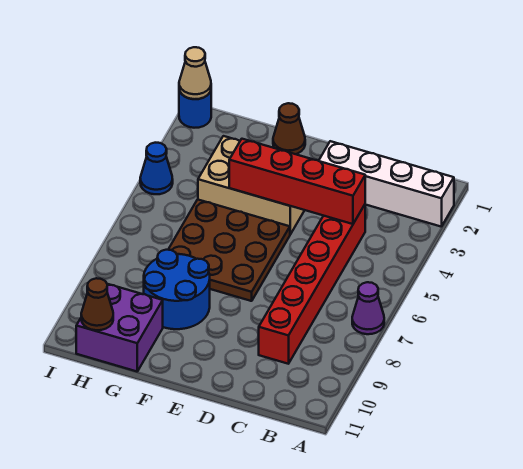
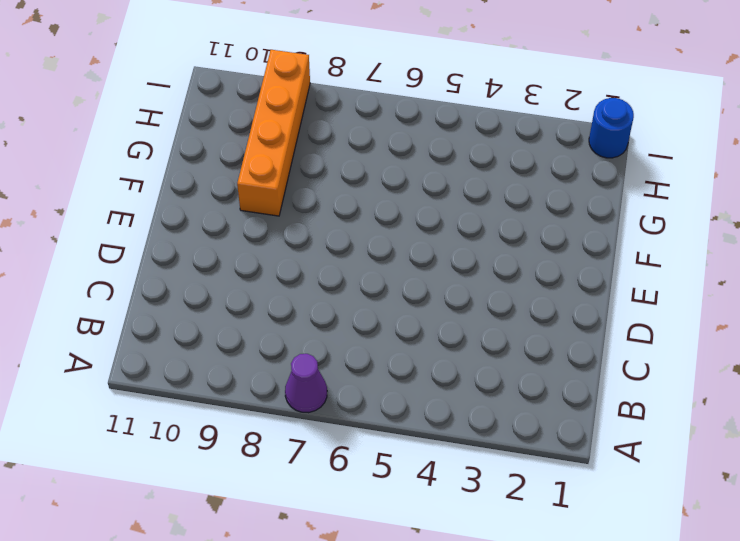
orange brick F9:I9 level 1 -> blue round brick F8:G9 level 1
none -> white brick A2:D2 level 1
none -> red brick C4:C9 level 1
none -> tan brick E3:G4 level 1

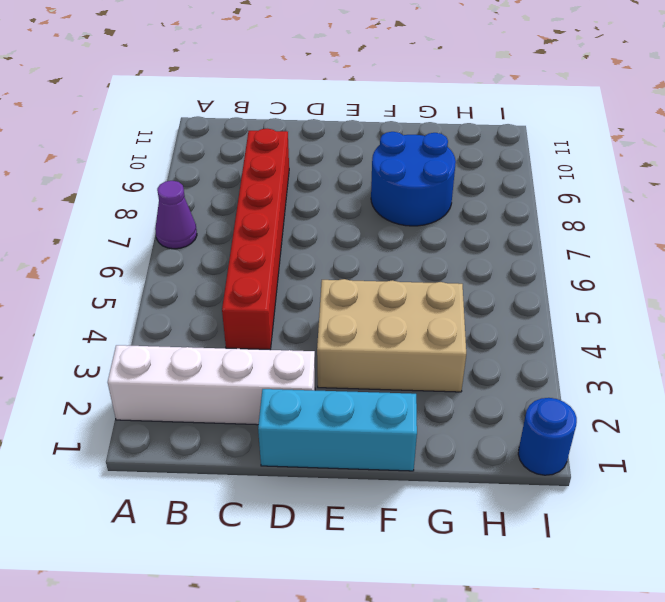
cyan brick D1:F1 level 1 -> brown cone F1 level 1
none -> brown plate E5:G7 level 1
none -> purple brick G10:H11 level 1
none -> blue cone I4 level 1

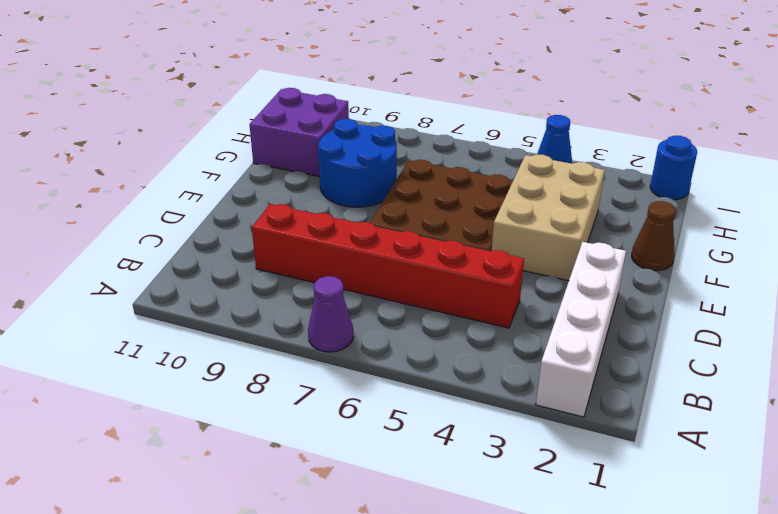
none -> red brick C4:F4 level 2
none -> brown cone H11 level 2
none -> tan cone I1 level 2

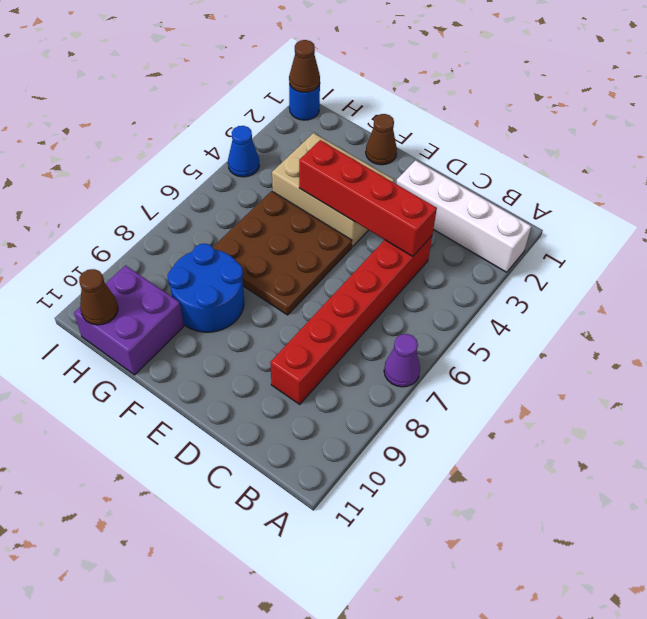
brown cone I1 level 2 -> tan cone I1 level 2

